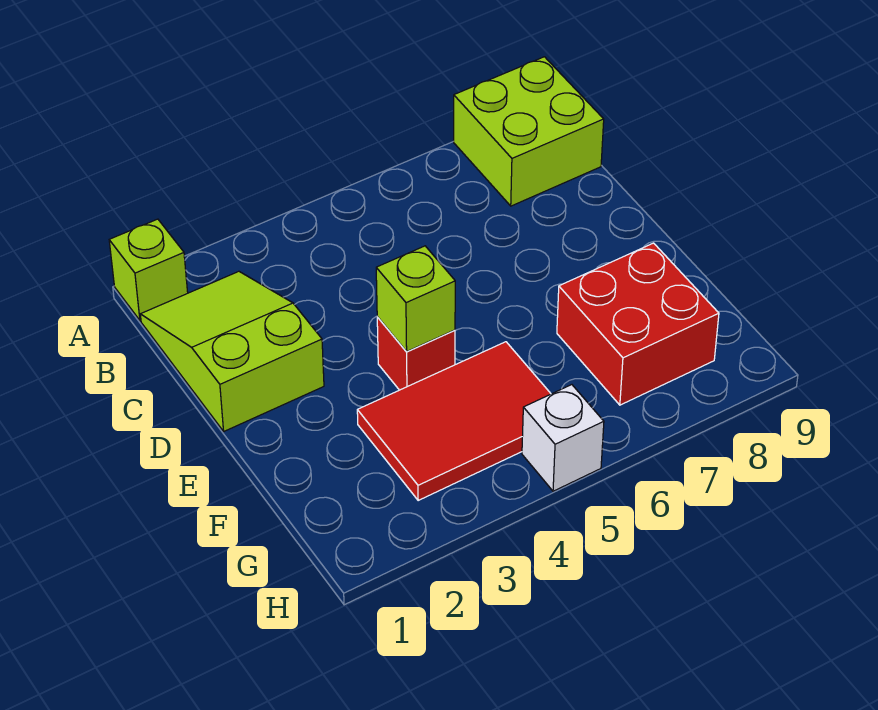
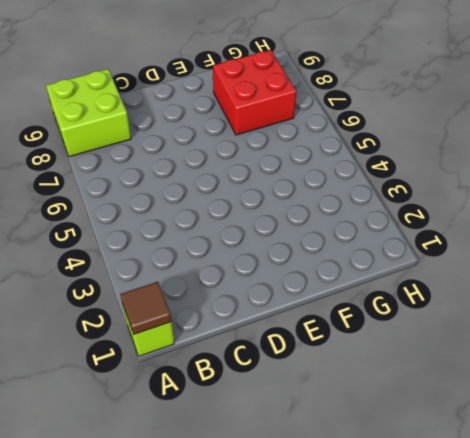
brown tile A1 level 2 -> none
none -> lime slope B1:D2 level 1 top D
none -> red brick E4 level 1

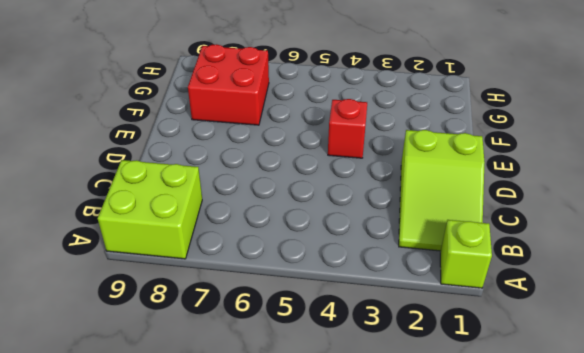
none -> red tile F3:G5 level 1
none -> white brick H5 level 1

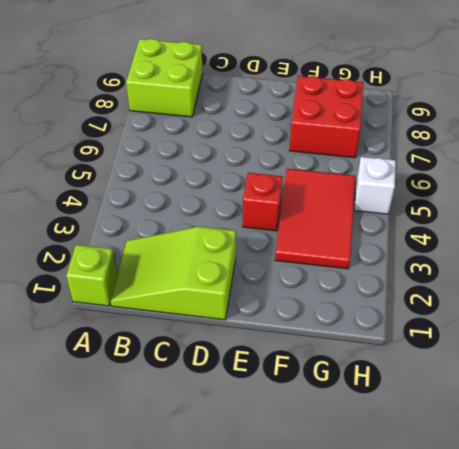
none -> lime brick E4 level 2

